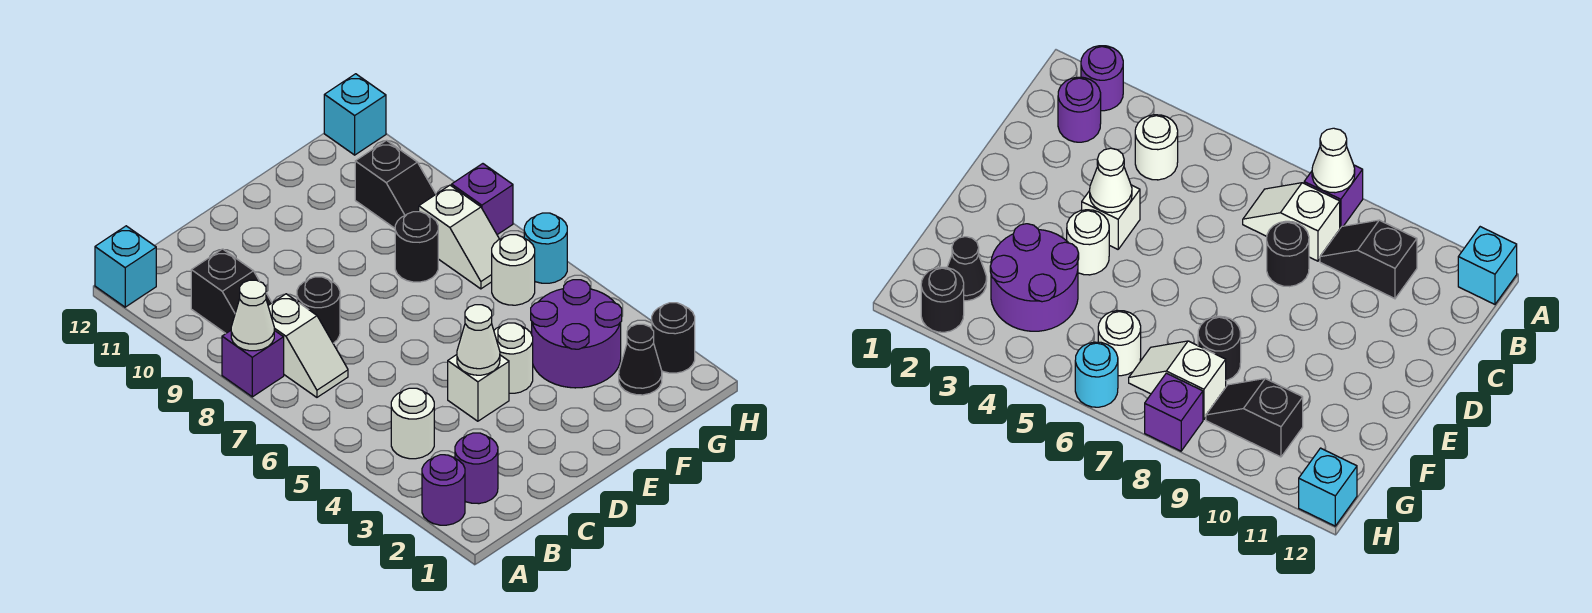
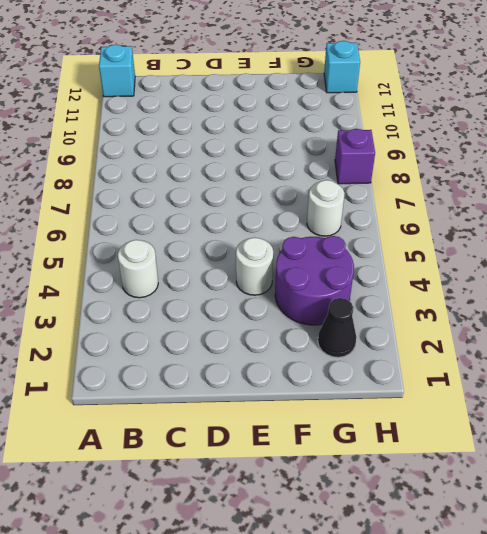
none -> purple round brick A2 level 1
none -> purple brick A8 level 1
none -> purple round brick B2 level 1

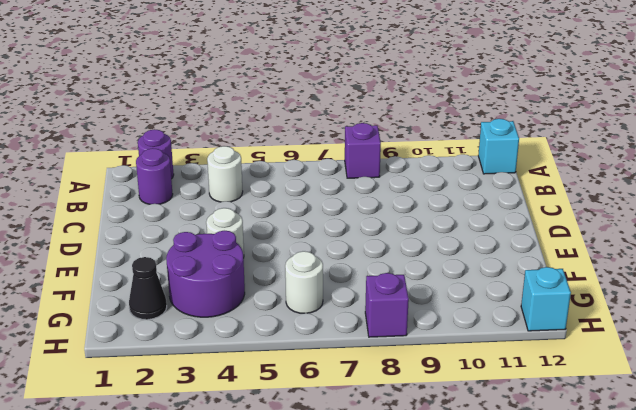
none -> white slope B7:B8 level 1 top 8
none -> black slope B9:B10 level 1 top 10
none -> black round brick C8 level 1

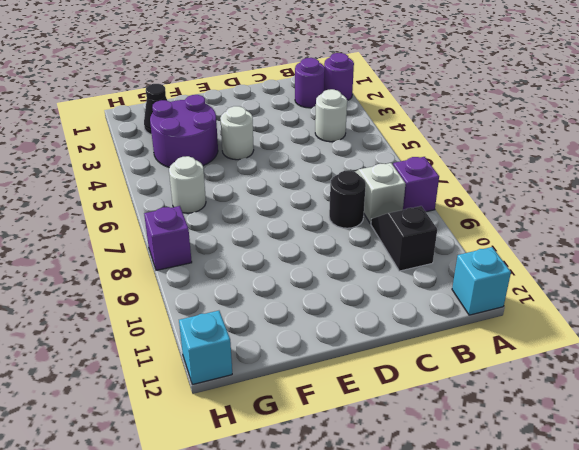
none -> white brick D4 level 1
none -> black round brick F8 level 1
none -> white slope G7:G8 level 1 top 8

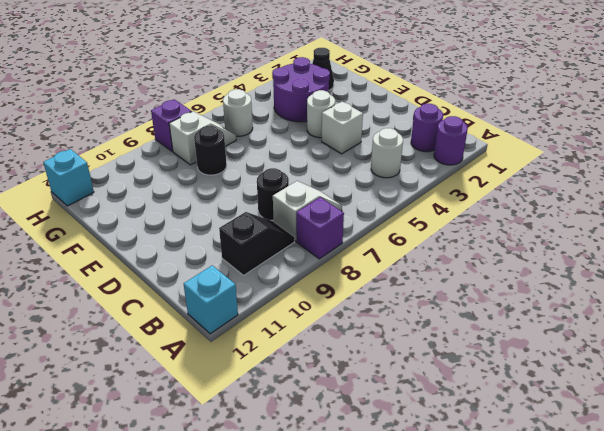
none -> black slope G9:G10 level 1 top 10
none -> black round brick H2 level 1
none -> cyan round brick H6 level 1

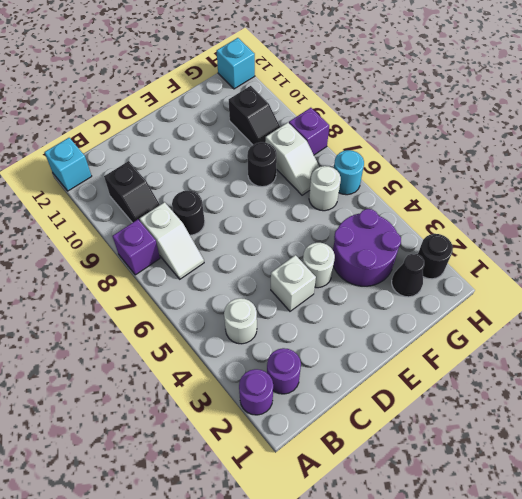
none -> white cone A8 level 2
none -> white cone D4 level 2

